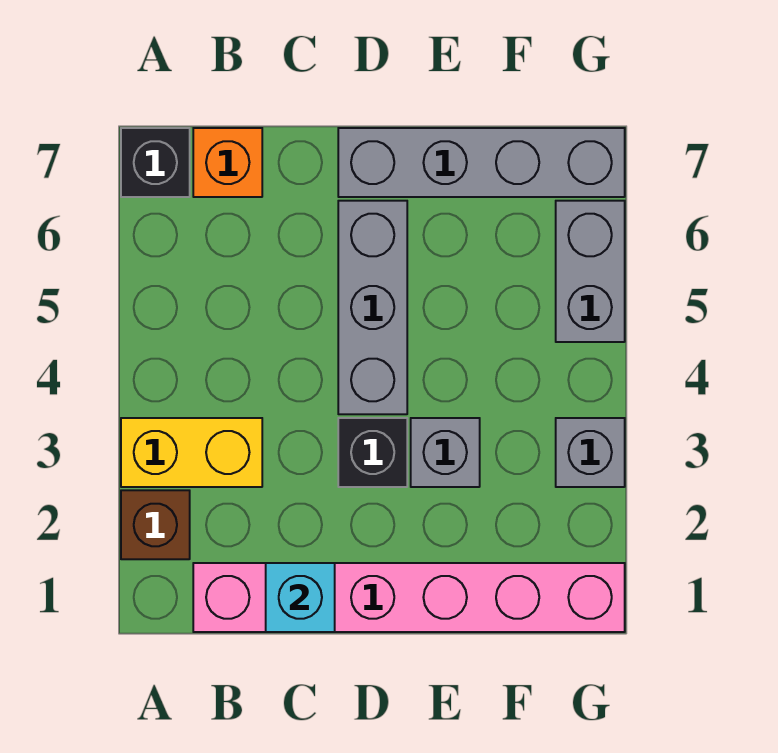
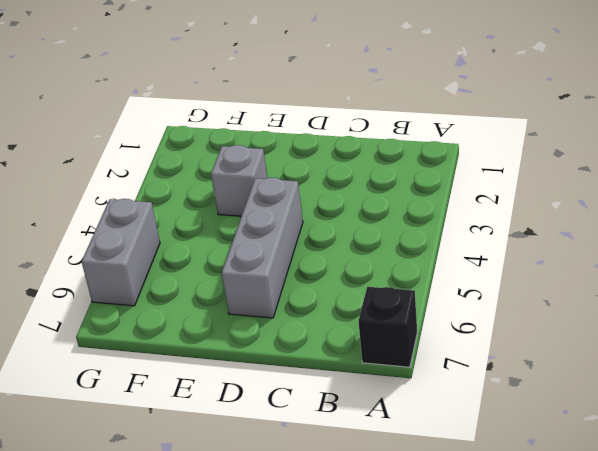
none -> brown brick A2 level 1
none -> yellow brick A3:B3 level 1
none -> pink brick B1:G1 level 1

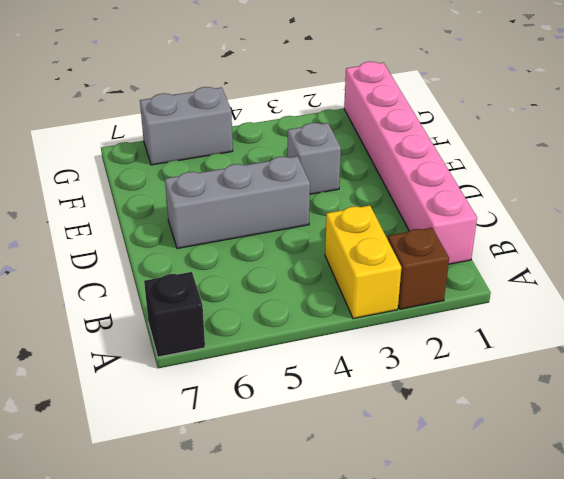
none -> orange brick B7 level 1
none -> black brick D3 level 1
none -> grey brick D7:G7 level 1

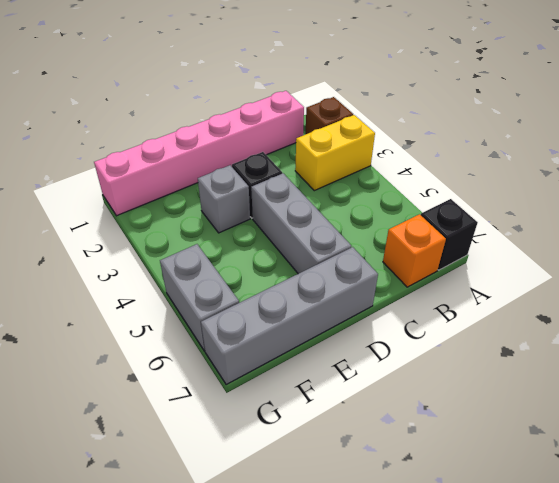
none -> grey brick G3 level 1
none -> cyan brick C1 level 2

